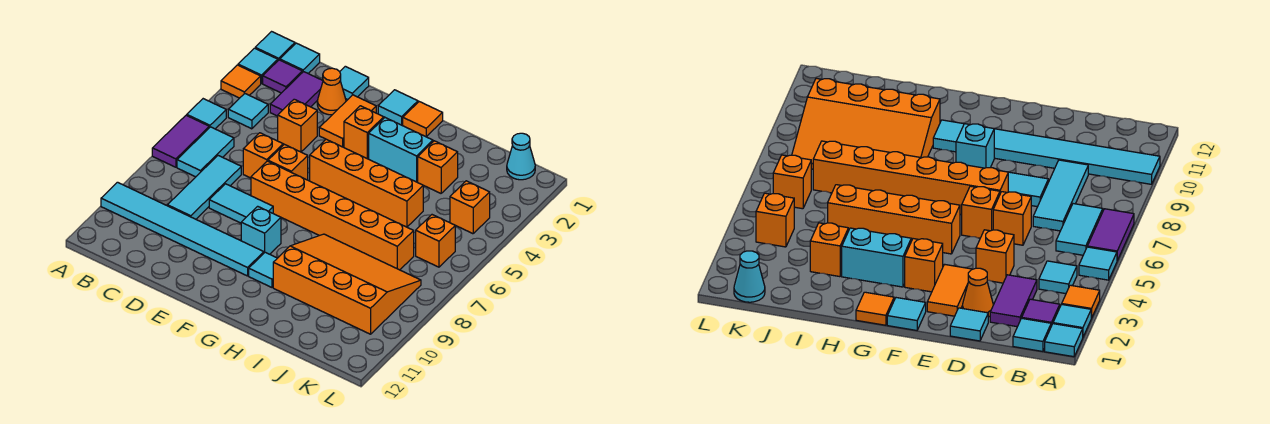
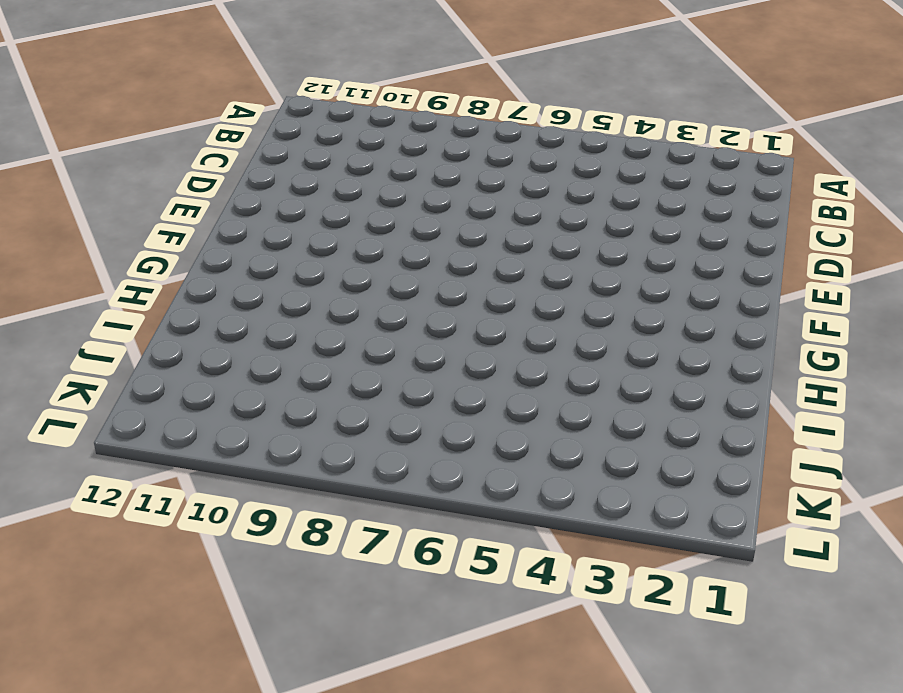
none -> cyan tile A1 level 1
none -> cyan tile A2 level 1
none -> orange tile A3 level 1
none -> cyan tile A5 level 1

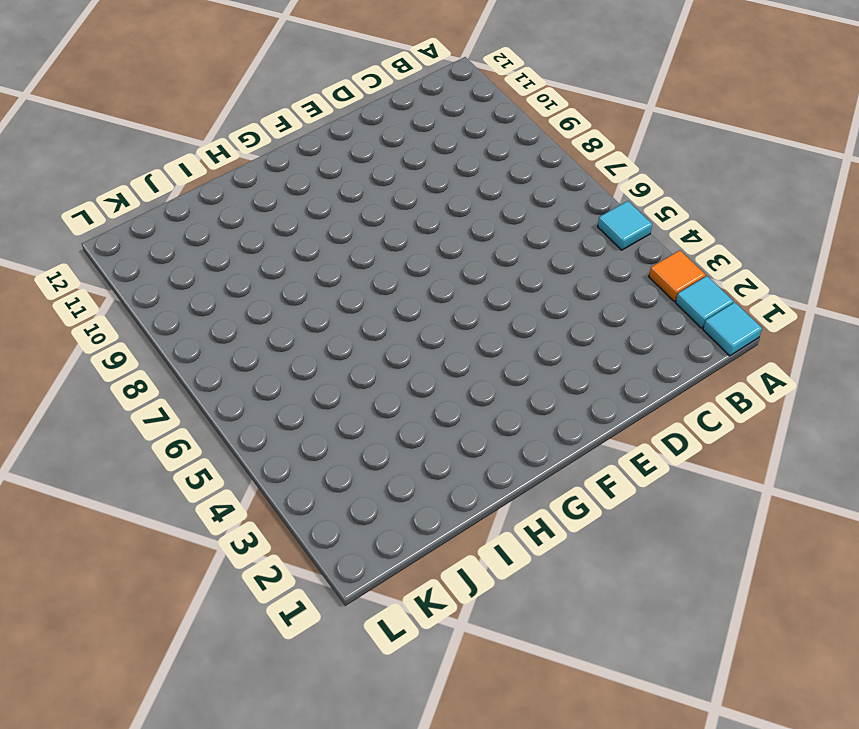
none -> purple tile A6:A7 level 1
none -> cyan tile A10:F10 level 1
none -> cyan tile B1 level 1
none -> purple tile B2 level 1

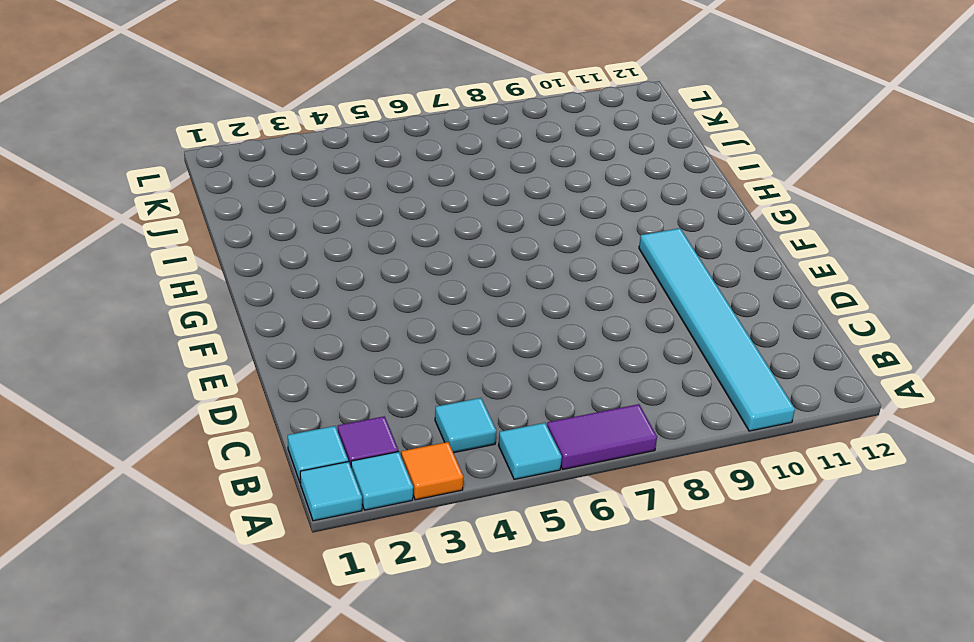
none -> cyan tile B6:B7 level 1
none -> purple tile C2:C3 level 1
none -> cyan tile C7:C9 level 1
none -> cyan tile D1 level 1

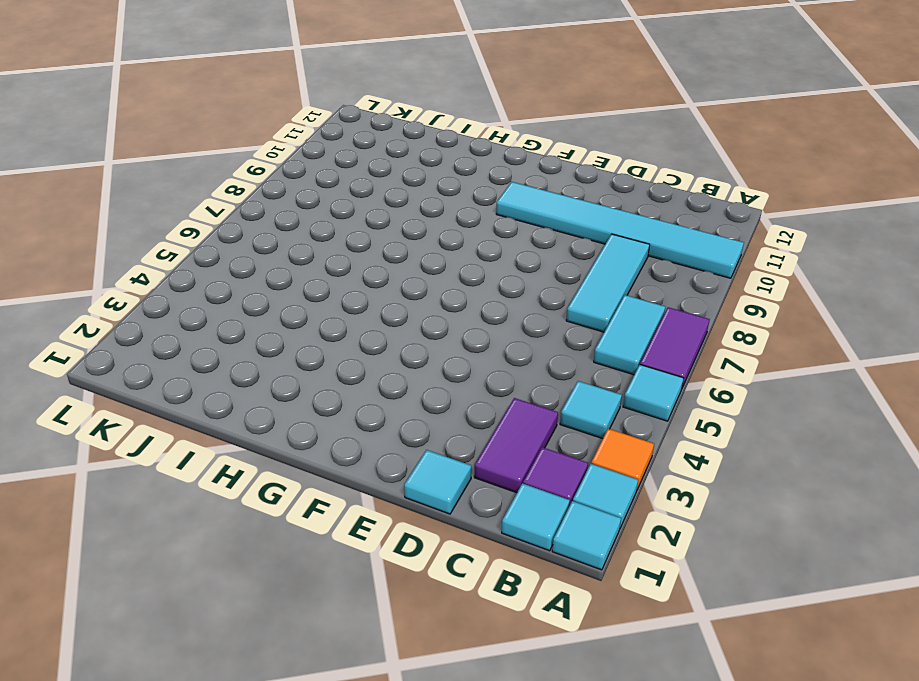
none -> orange cone D2 level 1
none -> orange brick D4 level 1
none -> orange brick D6 level 1
none -> cyan tile D8:E8 level 1

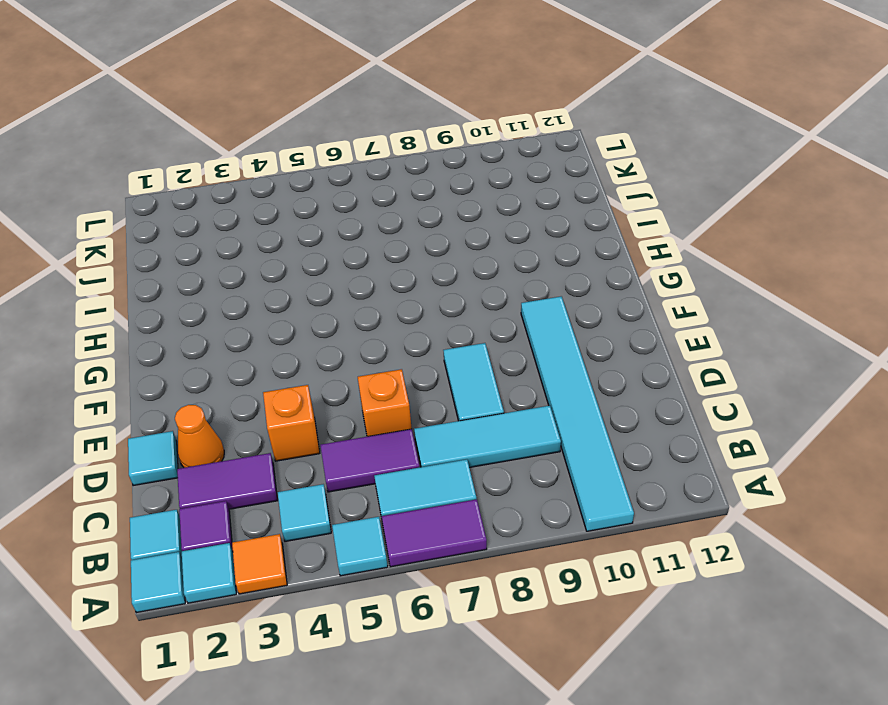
purple tile C5:C6 level 1 -> none
none -> orange tile E2:E3 level 1
none -> orange brick E6 level 1
none -> orange brick E7:J7 level 1
none -> cyan tile F1 level 1

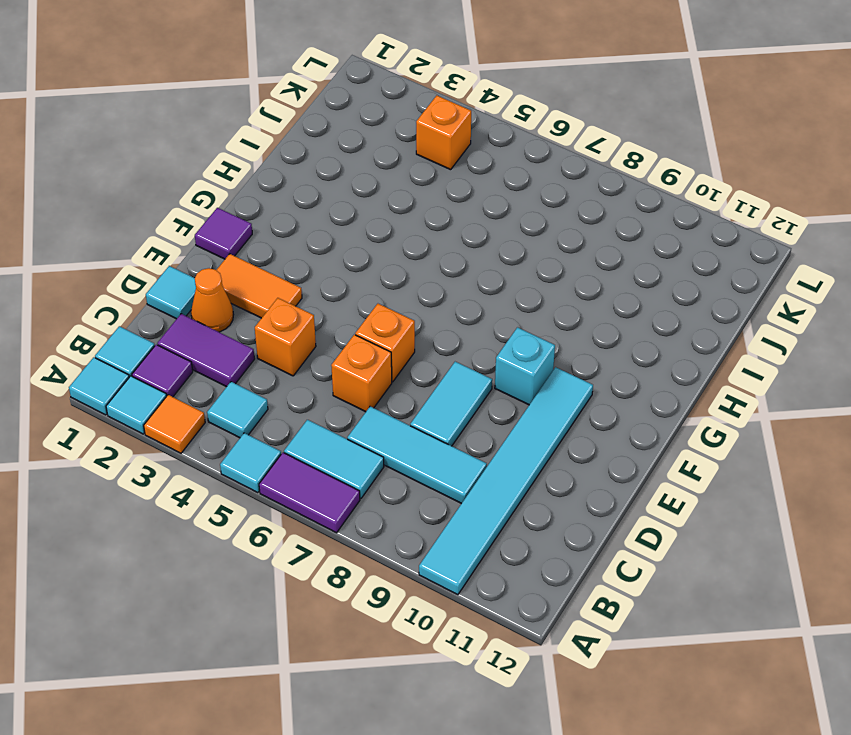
purple tile F1 level 1 -> cyan tile F1 level 1
none -> orange brick E7:J7 level 1
none -> orange brick F3 level 1
none -> orange brick F5:I5 level 1
none -> orange tile G1 level 1

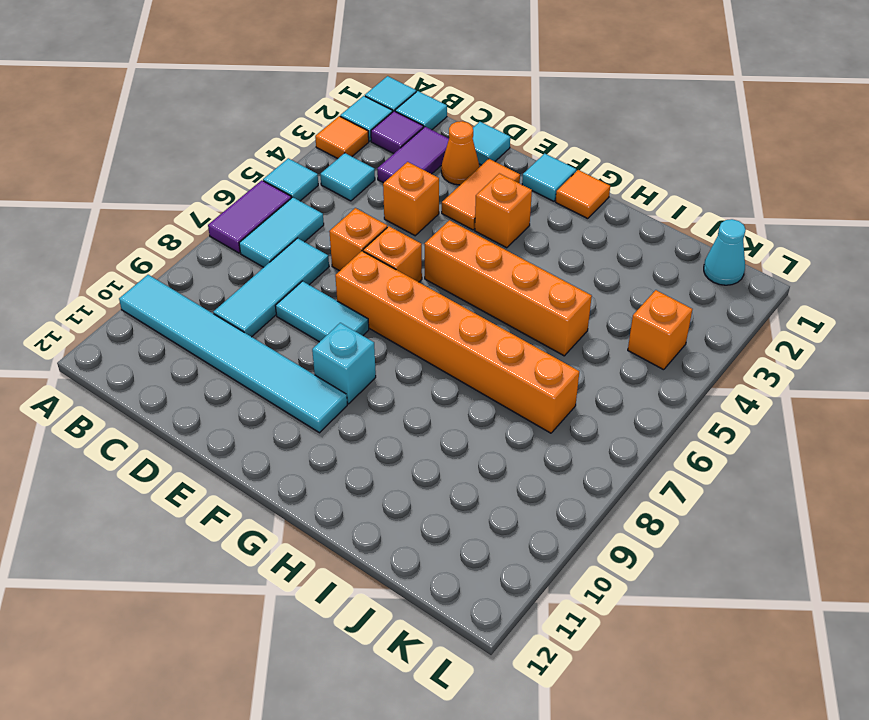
none -> cyan brick G3:H3 level 1
none -> cyan tile G10 level 1
none -> orange slope H8:K10 level 1 top 10
none -> orange brick I3 level 1

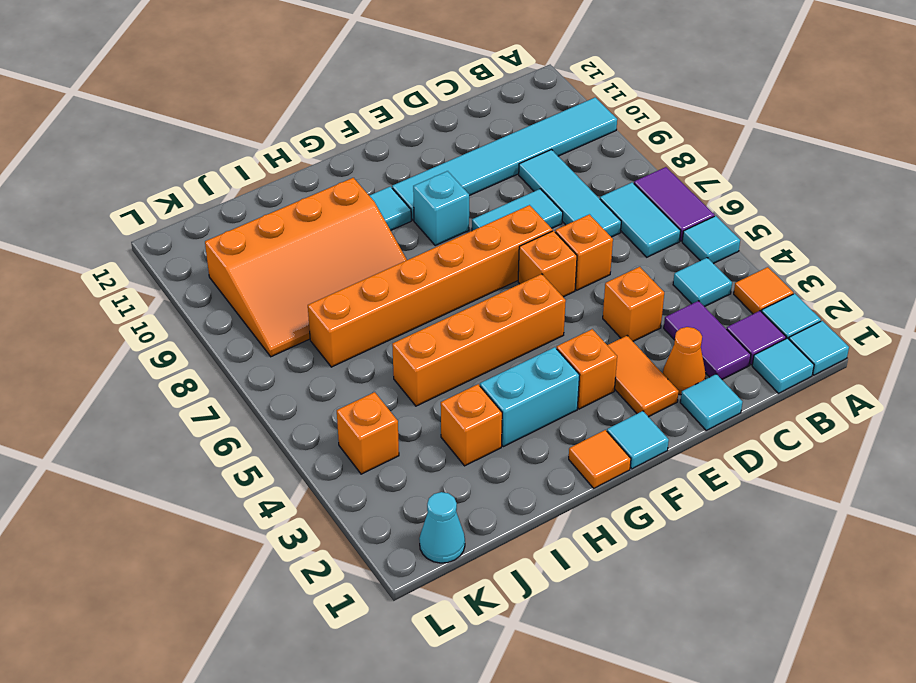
none -> orange brick K6 level 1

